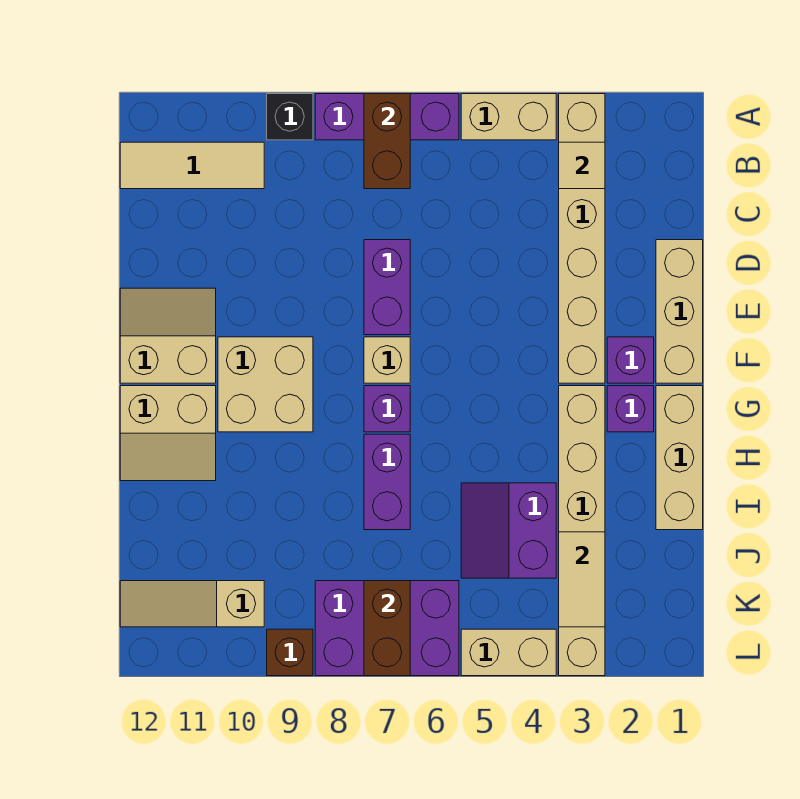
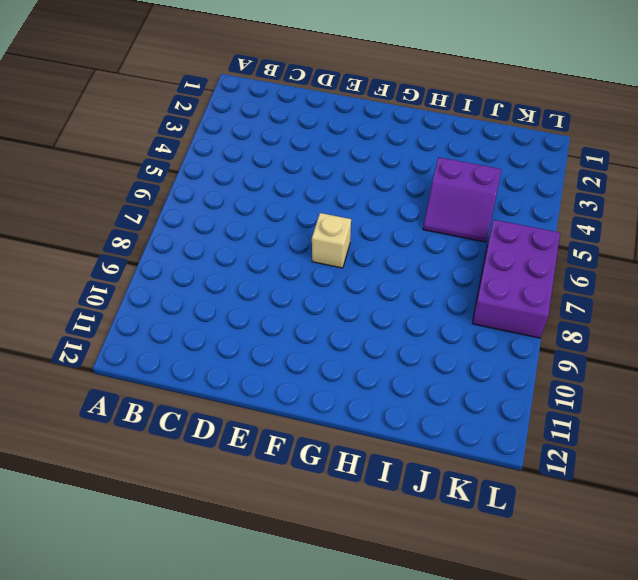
none -> tan brick A3:F3 level 1
none -> tan brick A4:A5 level 1
none -> purple brick A6:A8 level 1

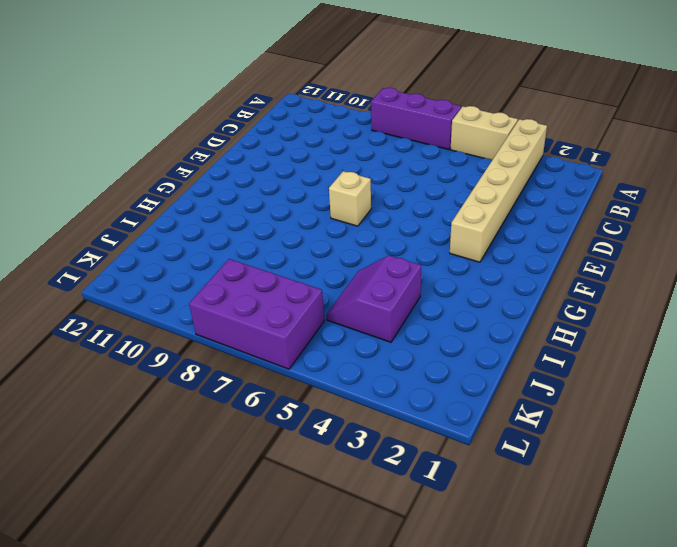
none -> black brick A9 level 1
none -> tan tile B10:B12 level 1
none -> tan brick D1:F1 level 1

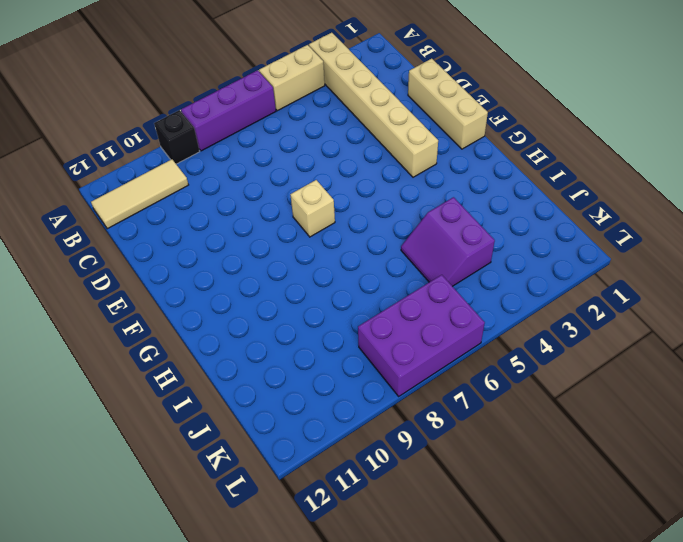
none -> purple brick D7:E7 level 1
none -> tan slope E11:F12 level 1 top F
none -> purple brick F2 level 1

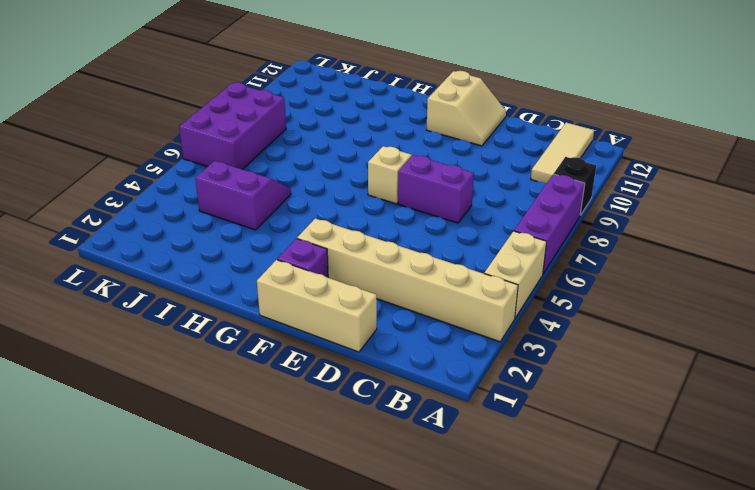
none -> tan brick F9:G10 level 1
none -> tan brick G1:I1 level 1
none -> purple brick G2 level 1

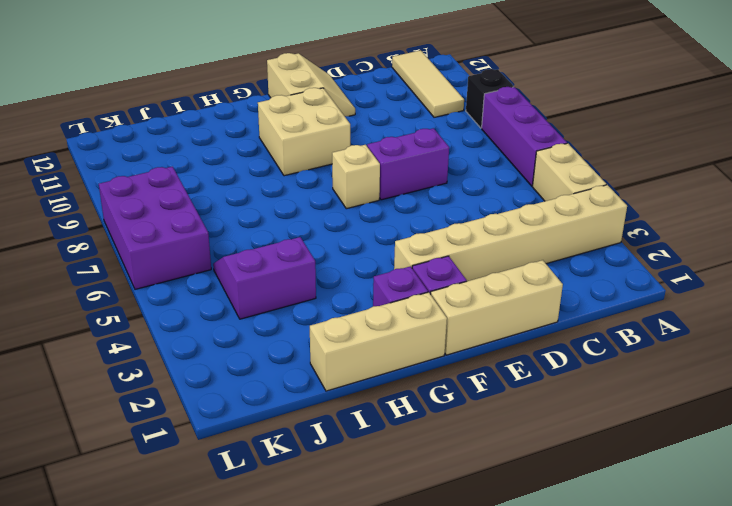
none -> tan brick G3:L3 level 1
none -> purple brick G7 level 1
none -> tan slope G11:H12 level 1 top G

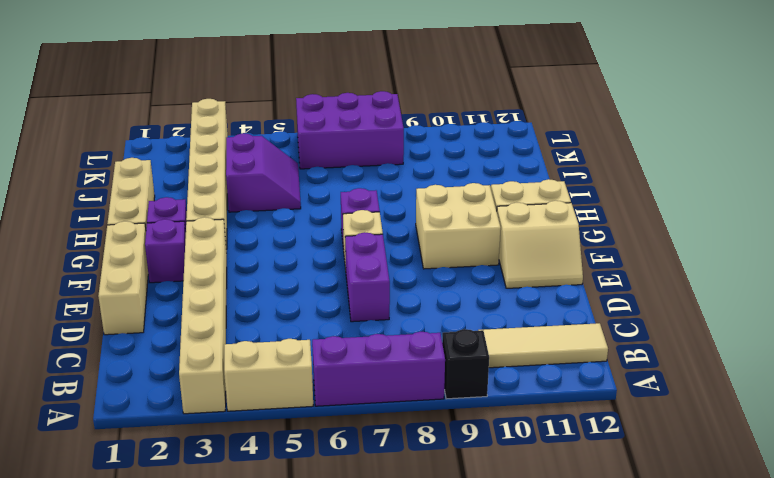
none -> purple brick H7:I7 level 1
none -> tan slope K10:K12 level 1 top 10
none -> tan brick L4:L5 level 1

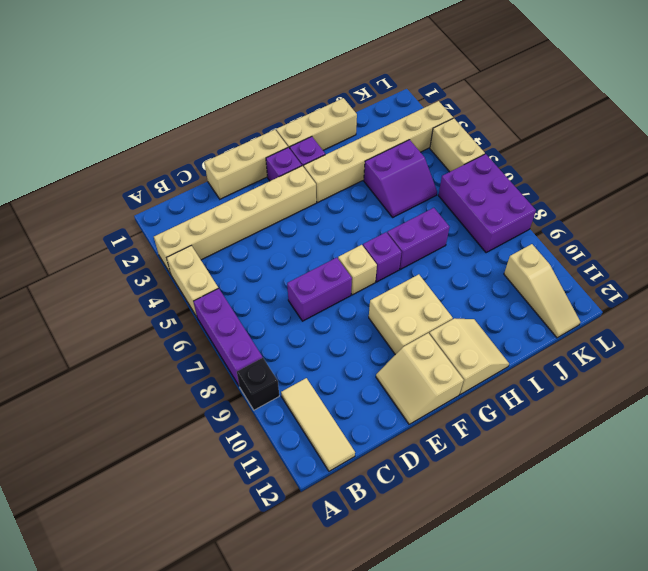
none -> brown brick L9 level 1
none -> brown brick A7:B7 level 2
none -> tan tile B3 level 2

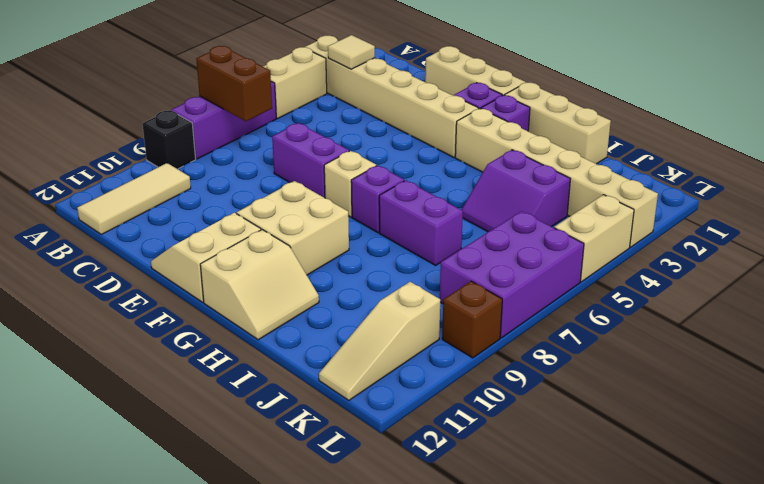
none -> tan tile J3:K3 level 2
none -> brown brick K7:L7 level 2

